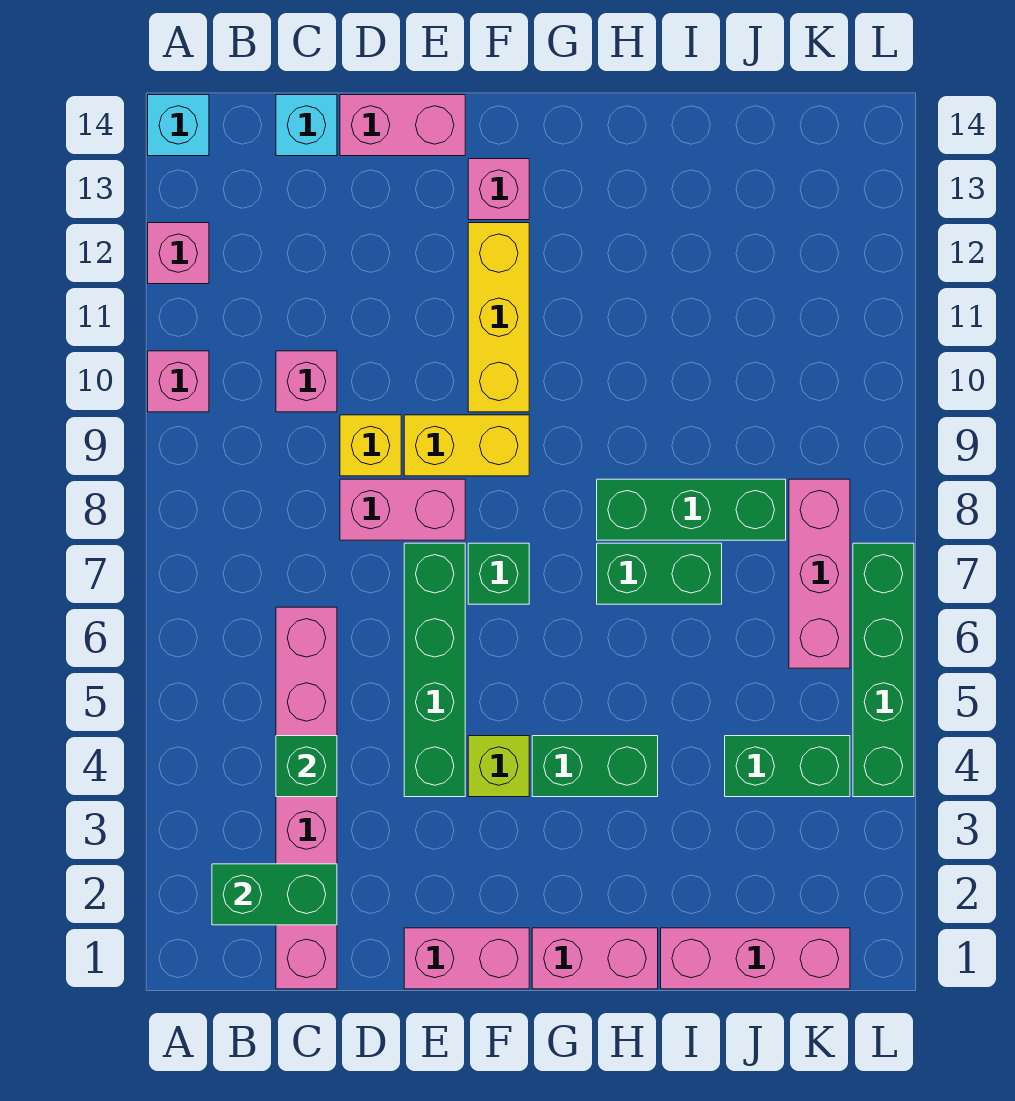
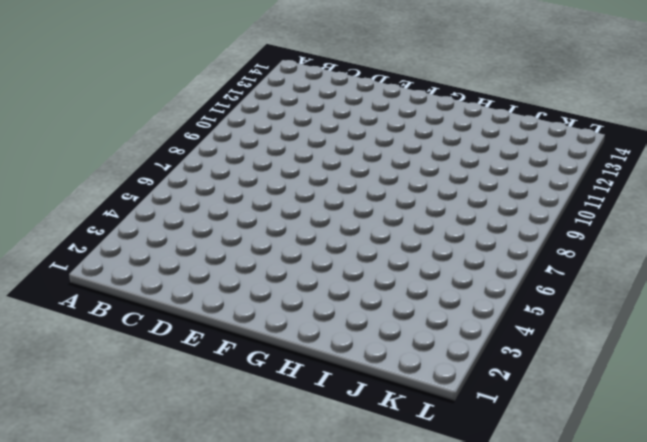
none -> pink brick A10 level 1
none -> pink brick A12 level 1
none -> cyan brick A14 level 1

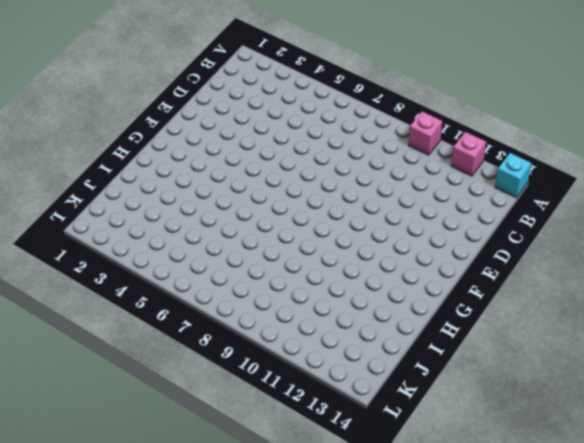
none -> pink brick C1:C6 level 1
none -> pink brick C10 level 1
none -> cyan brick C14 level 1

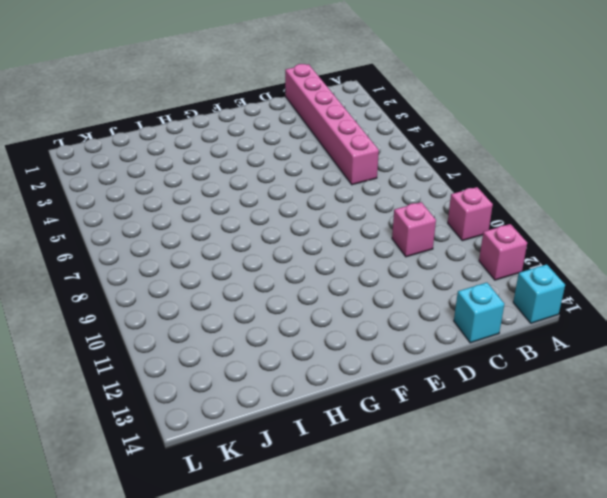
none -> pink brick D8:E8 level 1
none -> yellow brick D9 level 1
none -> pink brick D14:E14 level 1

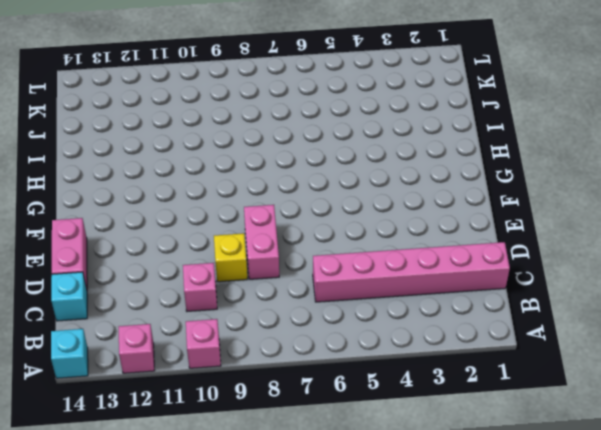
none -> pink brick E1:F1 level 1
none -> green brick E4:E7 level 1
none -> yellow brick E9:F9 level 1

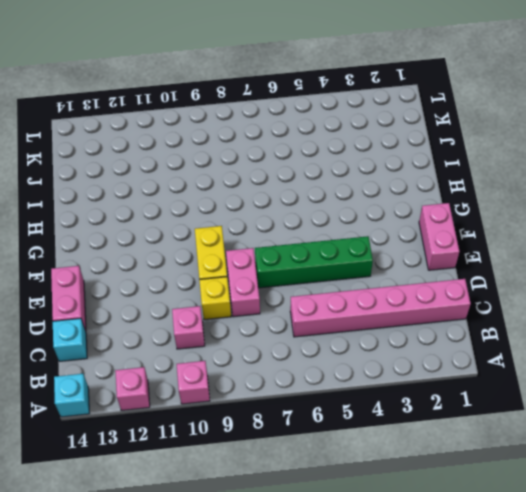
none -> lime brick F4 level 1
none -> green brick F7 level 1
none -> yellow brick F10:F12 level 1

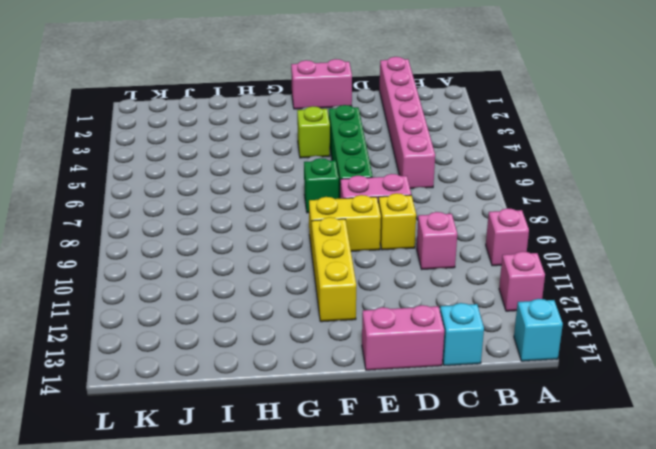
none -> pink brick F13 level 1
none -> pink brick G1:H1 level 1
none -> green brick G4:H4 level 1

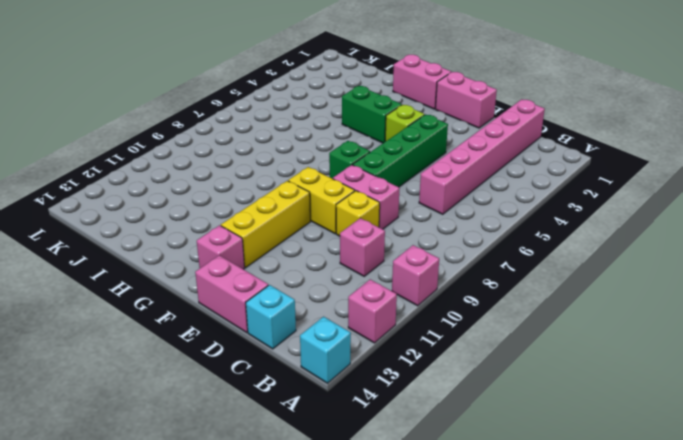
none -> green brick H7:I7 level 1
none -> green brick H8:J8 level 1
none -> pink brick I1:K1 level 1

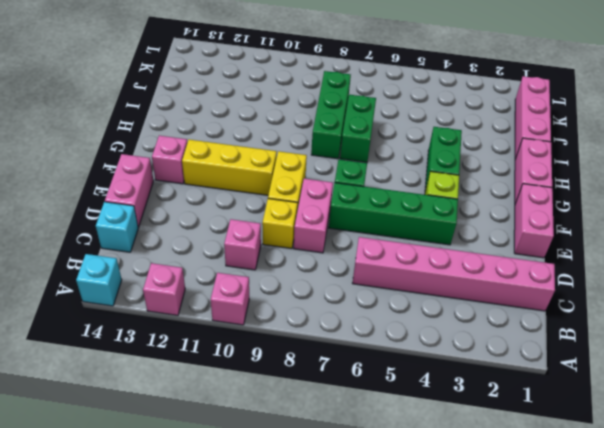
none -> green brick J4:K4 level 1
none -> pink brick K6:K8 level 1
none -> green brick L4:L7 level 1

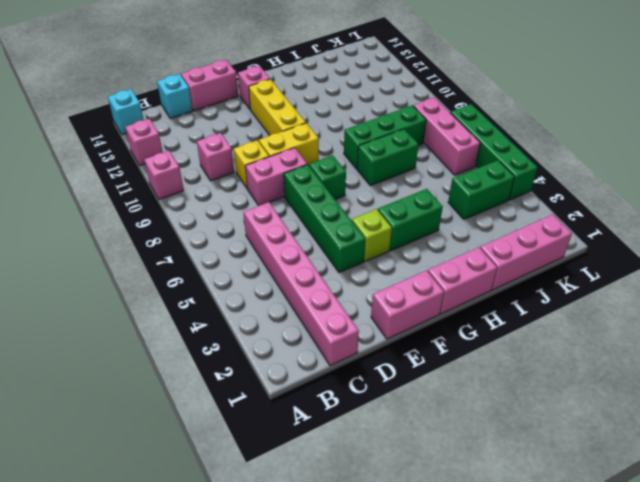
none -> green brick B2:C2 level 2
none -> green brick C4 level 2

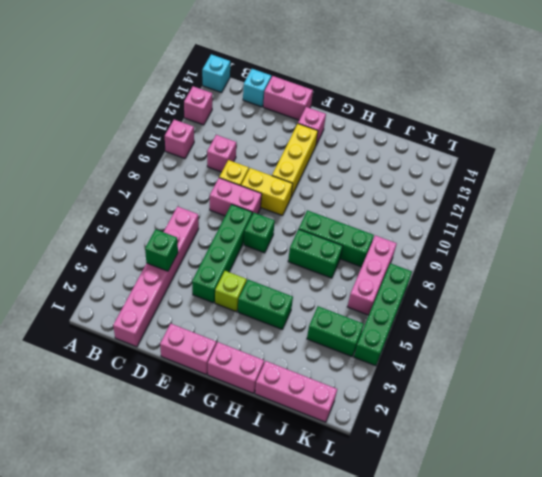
none -> green brick B2:C2 level 2

